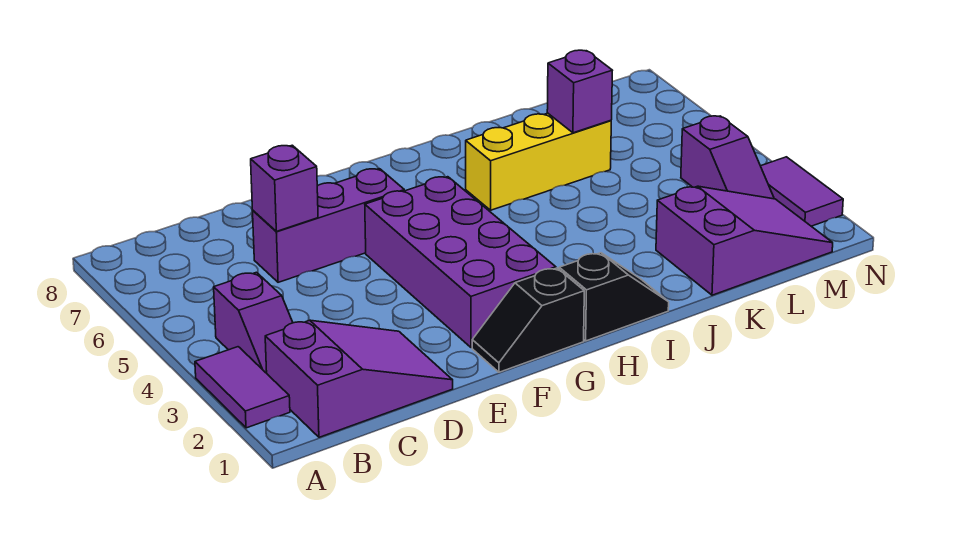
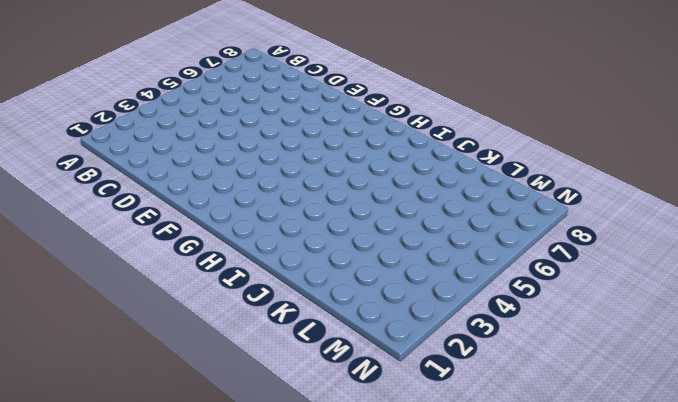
none -> purple tile A2:A3 level 1
none -> purple slope B1:D2 level 1 top B
none -> purple slope B3:B4 level 1 top 4

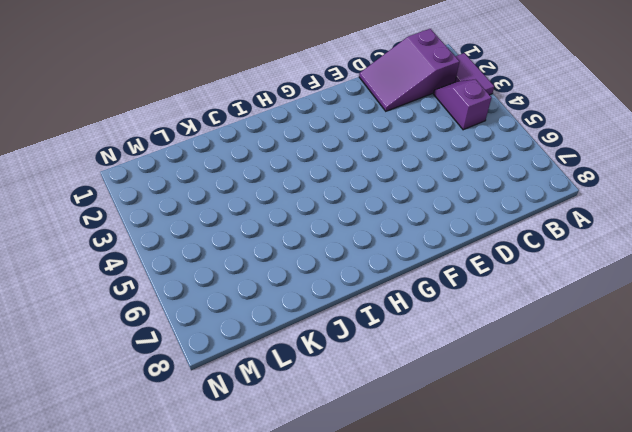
none -> purple brick D6:F6 level 1
none -> black slope F1:G1 level 1 top G
none -> purple brick F2:G5 level 1

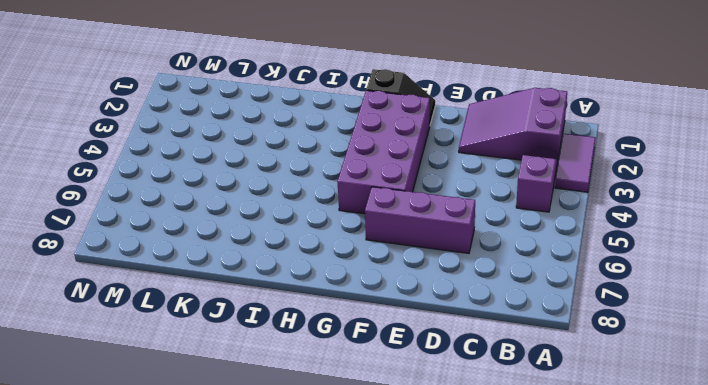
none -> black slope H1:I1 level 1 top H
none -> yellow brick I6:K6 level 1
none -> purple slope K1:M2 level 1 top K

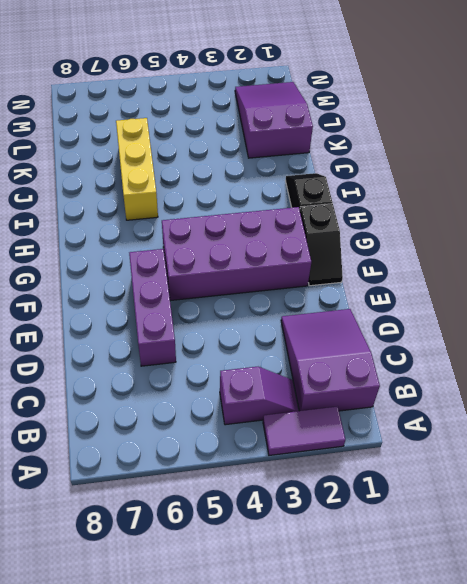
none -> purple slope M3:M4 level 1 top 4
none -> purple tile N2:N3 level 1
none -> purple brick D6 level 2

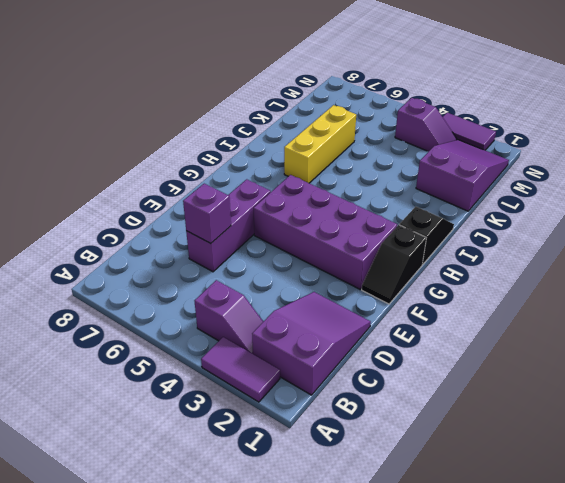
none -> purple brick K6 level 2

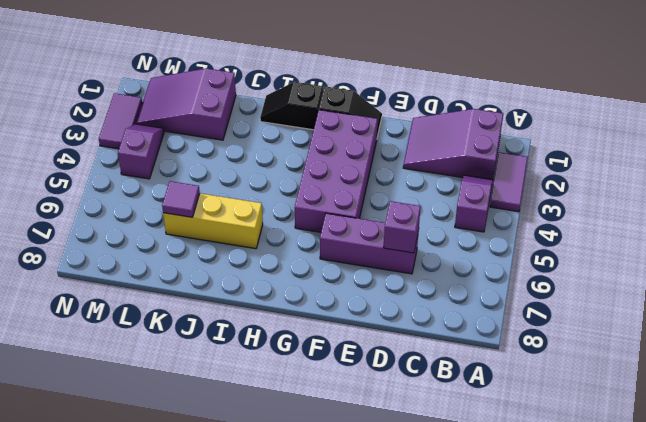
purple tile K6 level 2 -> purple brick K6 level 2

